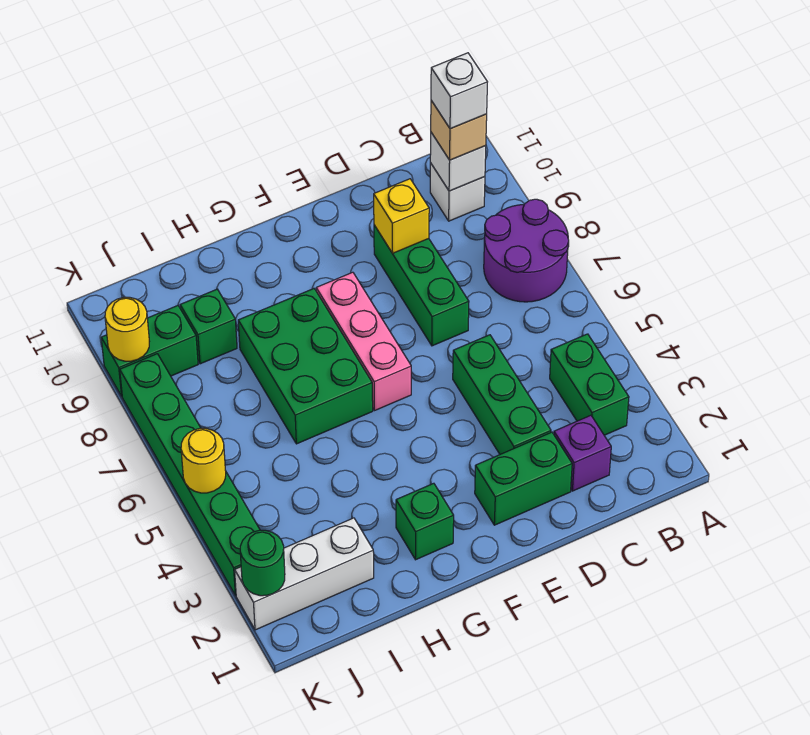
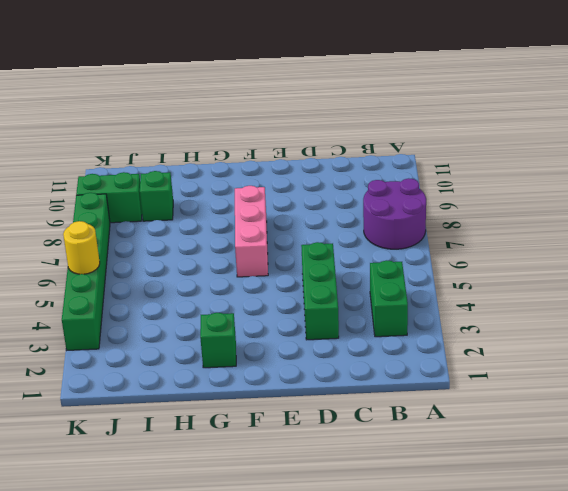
none -> white brick B10 level 1
none -> purple brick C2 level 1
none -> green brick D2:E2 level 1

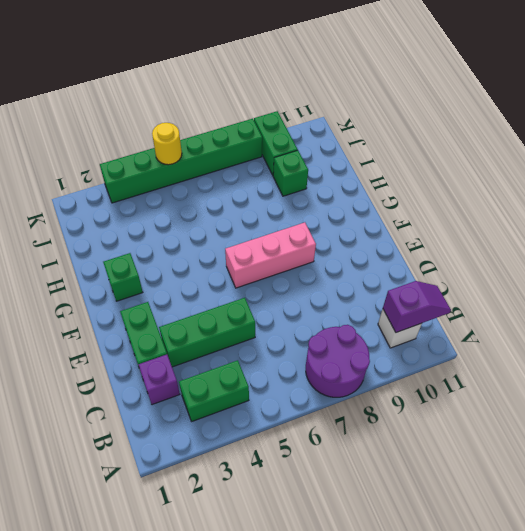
purple slope B10:B11 level 2 top 10 -> white brick B10 level 2
none -> green brick D7:D9 level 1
none -> green brick G6:H8 level 1
none -> white brick I2:K2 level 1

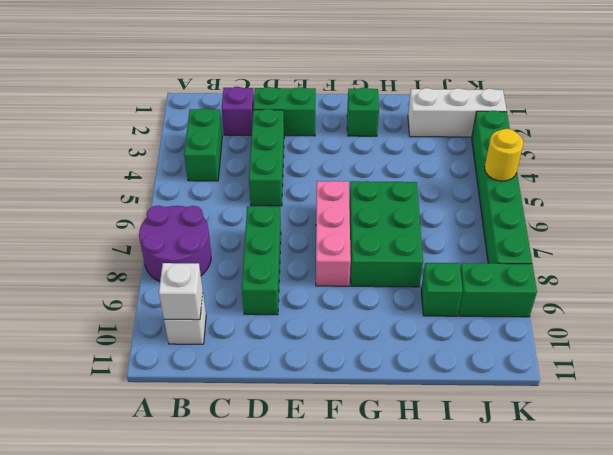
none -> yellow brick D9 level 2
none -> green round brick K2 level 2
none -> yellow round brick K9 level 2

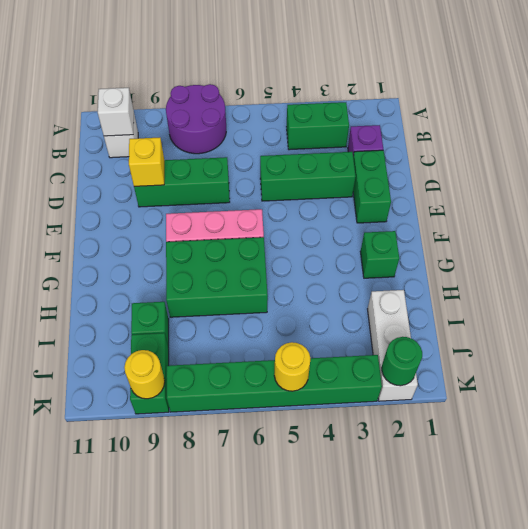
none -> tan brick B10 level 3
none -> white brick B10 level 4

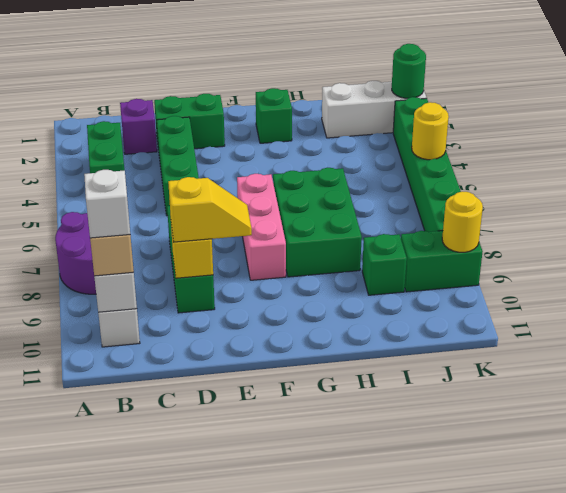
yellow slope D9:E9 level 3 top D -> none

